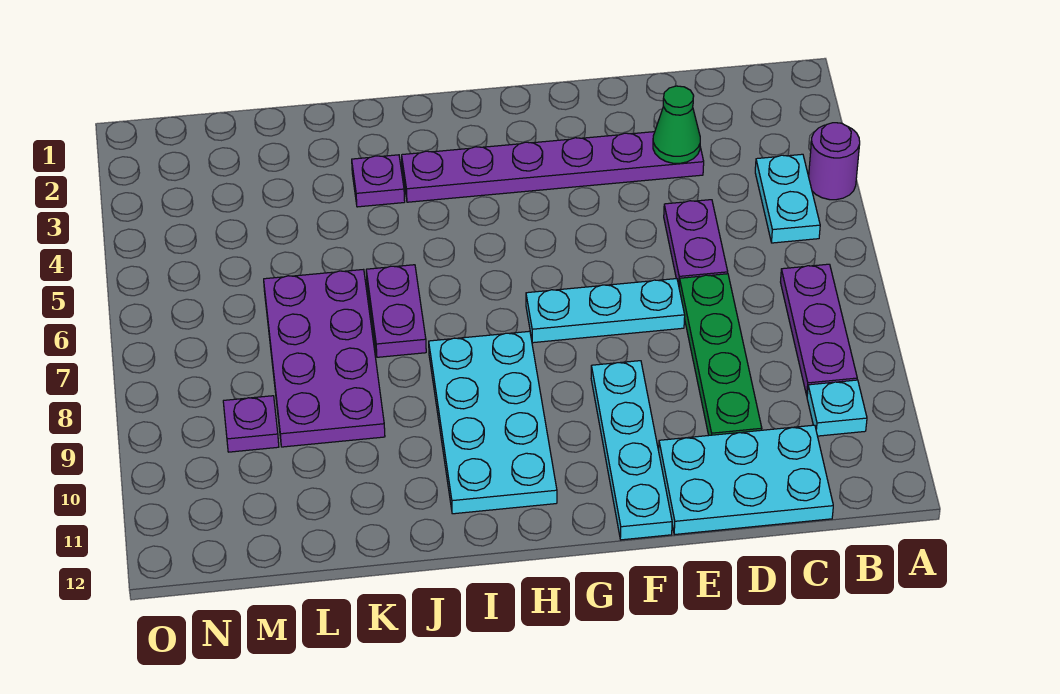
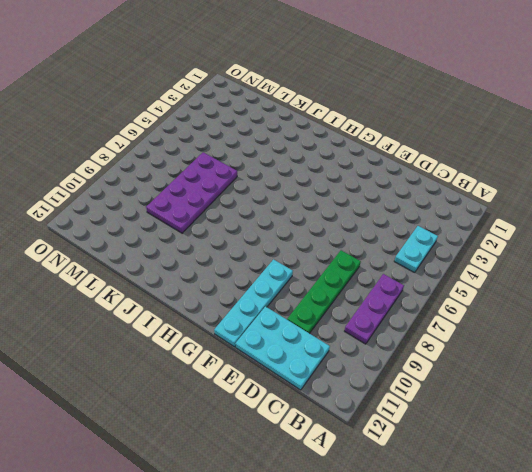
none -> purple round brick A4 level 1
none -> cyan plate B10 level 1
none -> purple plate D3:I3 level 1

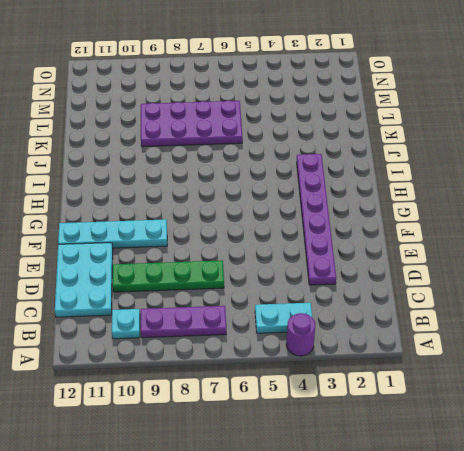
none -> purple plate D5:D6 level 1
none -> cyan plate E7:G7 level 1
none -> cyan plate H8:I11 level 1

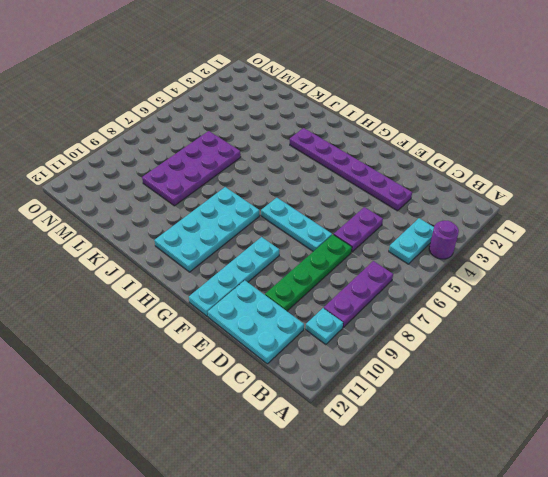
none -> purple plate J3 level 1
none -> purple plate J6:J7 level 1
none -> purple plate M9 level 1

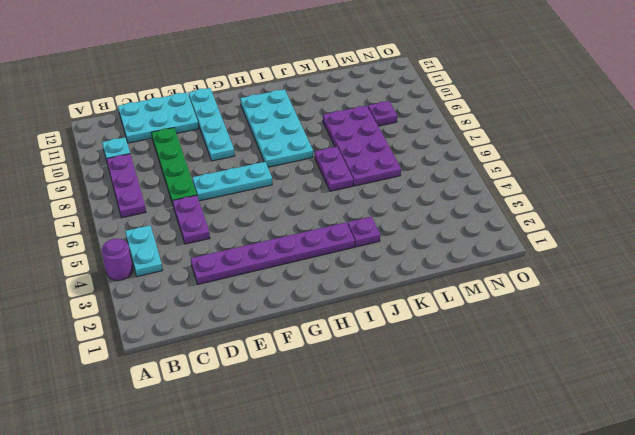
none -> green cone D3 level 2

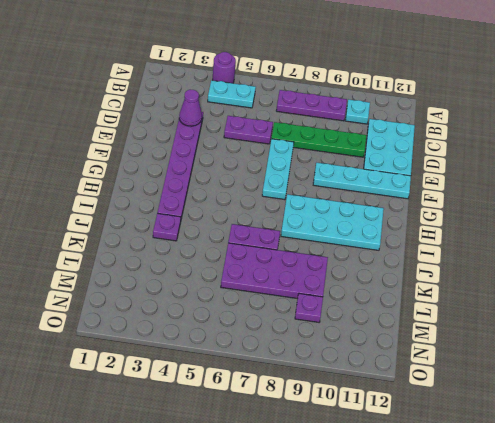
purple cone D3 level 2 -> green cone D3 level 2

